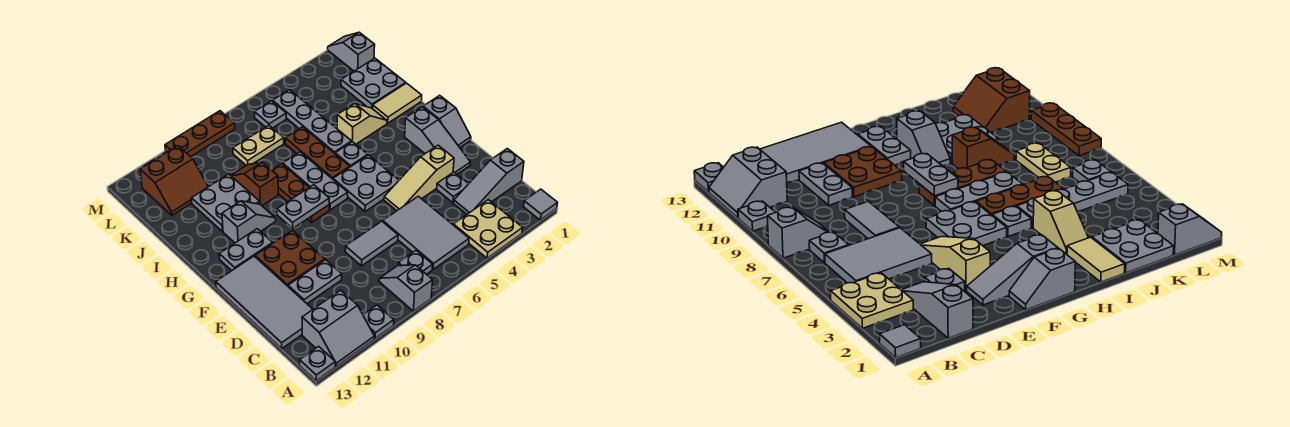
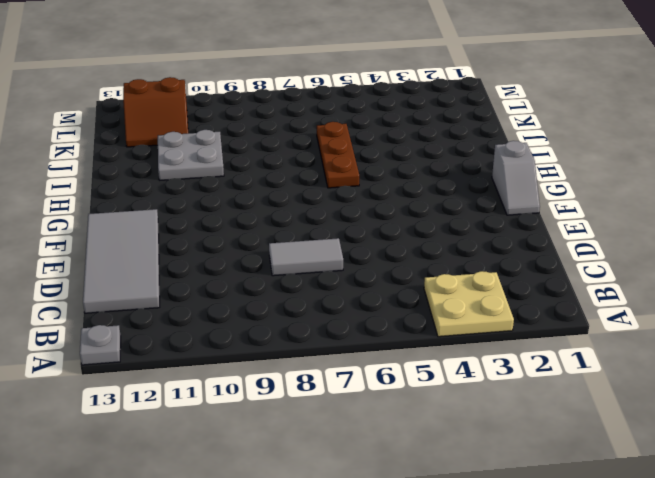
none -> grey tile A1 level 1
none -> grey slope A8:B8 level 1 top A
none -> grey plate A10 level 1
none -> grey slope A11:B12 level 1 top B

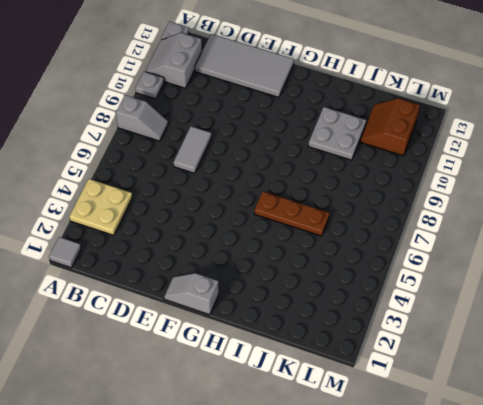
none -> grey tile B5:D6 level 1
none -> grey plate B7 level 1
none -> grey slope C1:C3 level 1 top 1
none -> grey plate D3 level 1

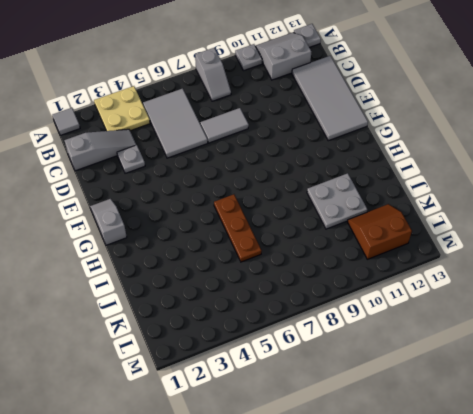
none -> grey plate B7 level 1
none -> grey plate D10:D11 level 1
none -> grey slope E2:G2 level 1 top G
none -> tan slope E3:E5 level 1 top 3

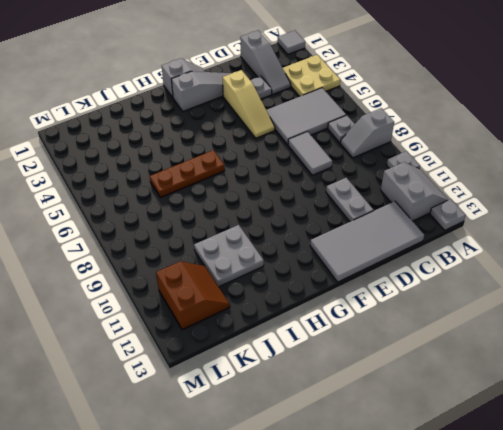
none -> brown plate E10:F11 level 1
none -> grey plate F5:G6 level 1
none -> grey plate G7:I7 level 1
none -> brown plate G8:I8 level 1

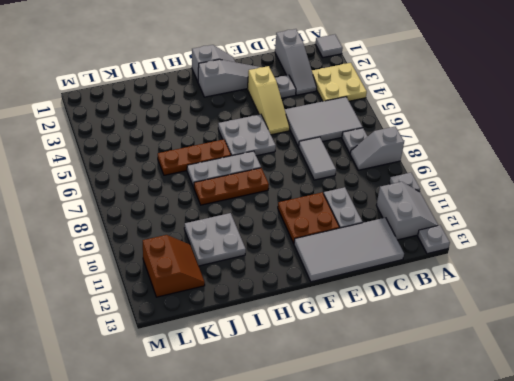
none -> grey plate G11:G12 level 1
none -> grey plate H5 level 1
none -> grey slope H10:H11 level 1 top 11
none -> tan tile I1:I2 level 1

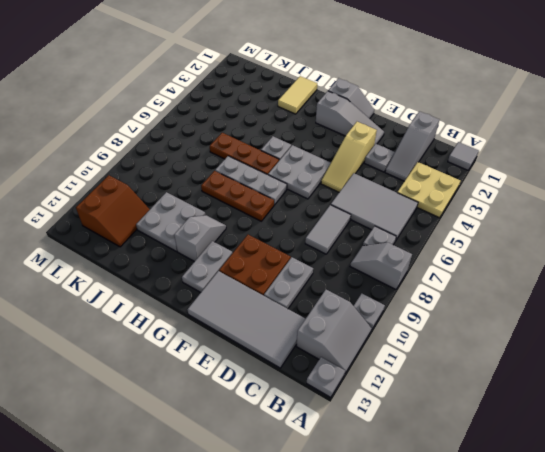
none -> tan slope I3:I4 level 1 top 4
none -> grey plate I5:L5 level 1
none -> brown slope I9:J9 level 1 top I
none -> grey plate J1:K2 level 1

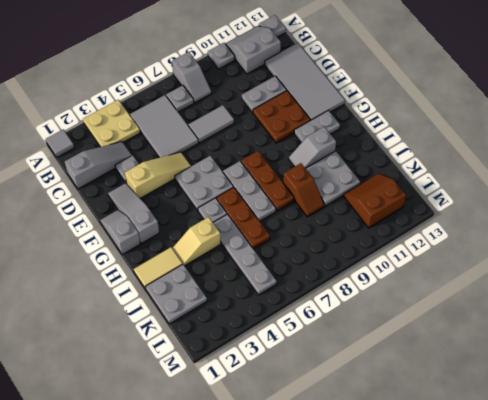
none -> tan plate K7:K8 level 1
none -> grey slope L1:M1 level 1 top L
none -> grey plate L6 level 1
none -> brown plate M8:M10 level 1

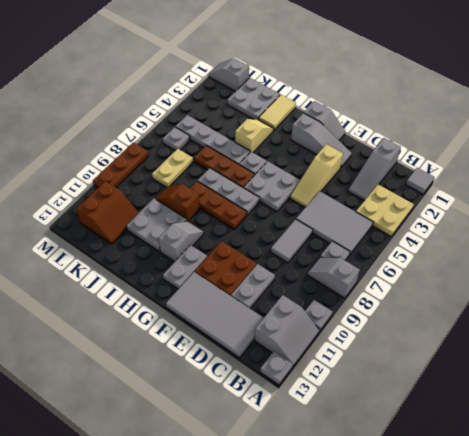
none -> grey plate D3 level 1
none -> grey plate G8:G9 level 2

